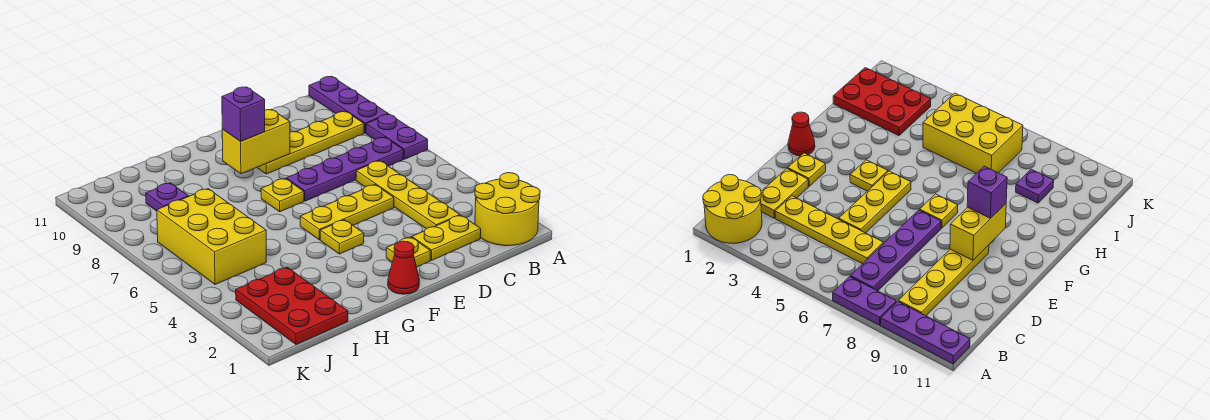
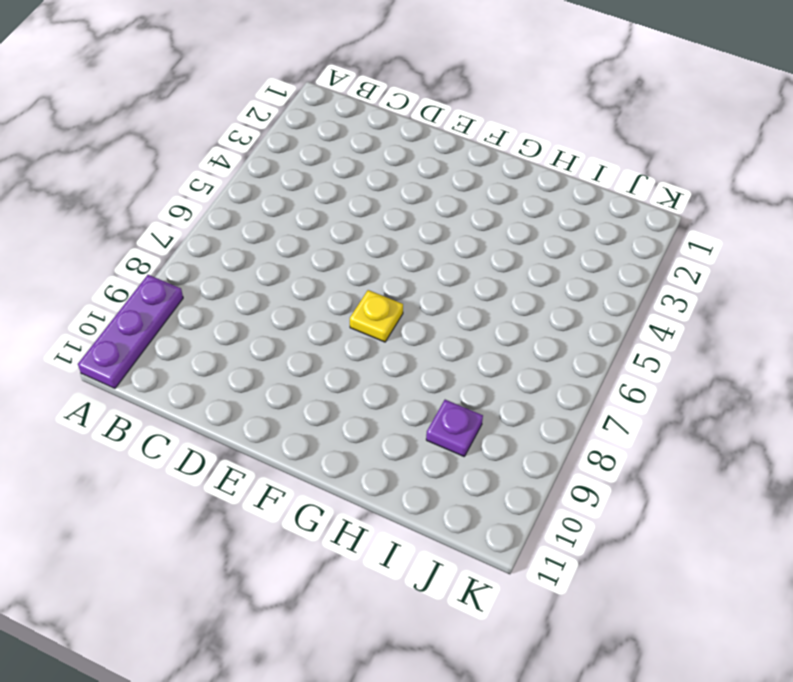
none -> yellow round brick A1:B2 level 1
none -> purple plate A7:A8 level 1
none -> purple plate B7:E7 level 1

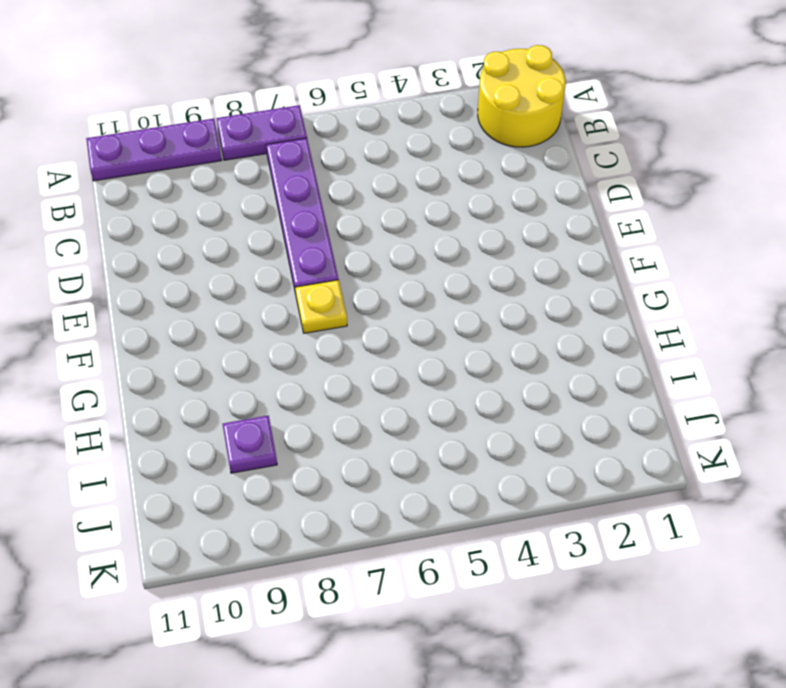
none -> yellow plate B9:E9 level 1
none -> yellow plate C2:D2 level 1
none -> yellow plate C3:C6 level 1

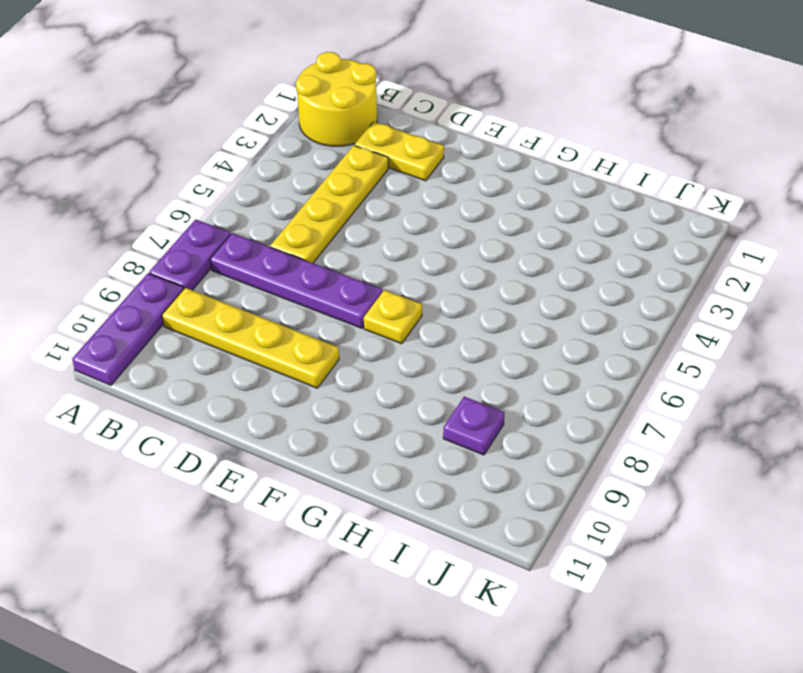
none -> yellow plate D5:F5 level 1
none -> yellow plate E2 level 1
none -> red cone F1 level 1

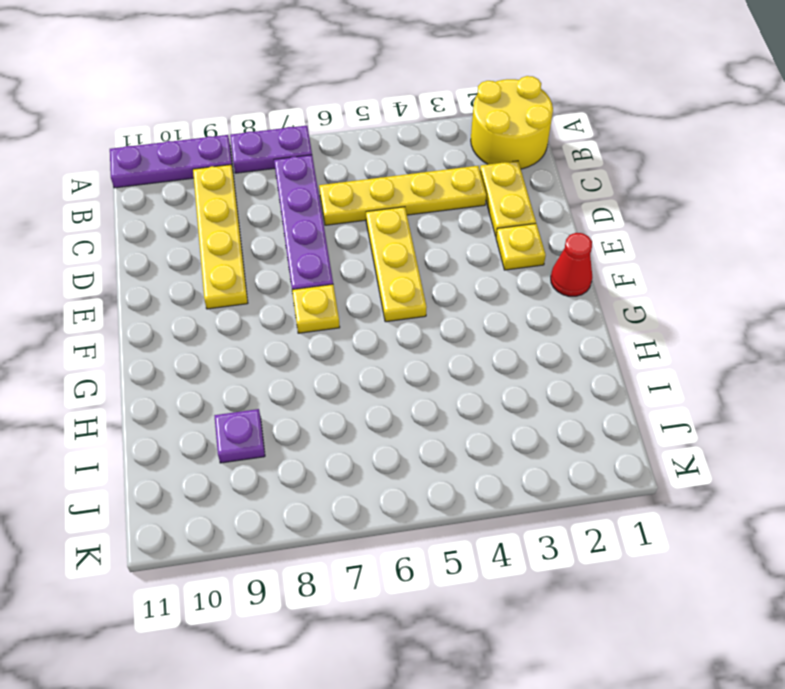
none -> yellow plate F4 level 1
none -> red plate I1:J3 level 1
none -> yellow brick I5:J7 level 1

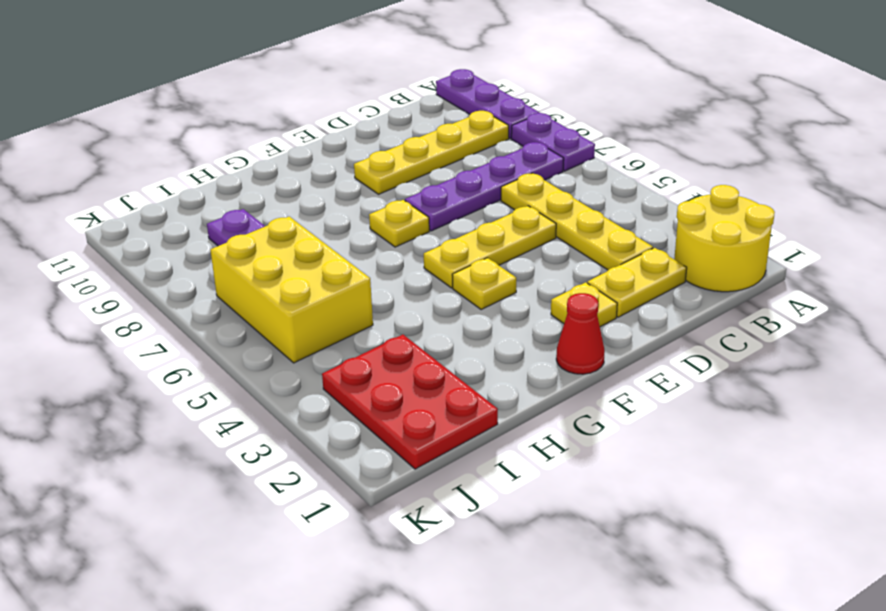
none -> yellow brick E9:F9 level 2
none -> purple brick F9 level 3

